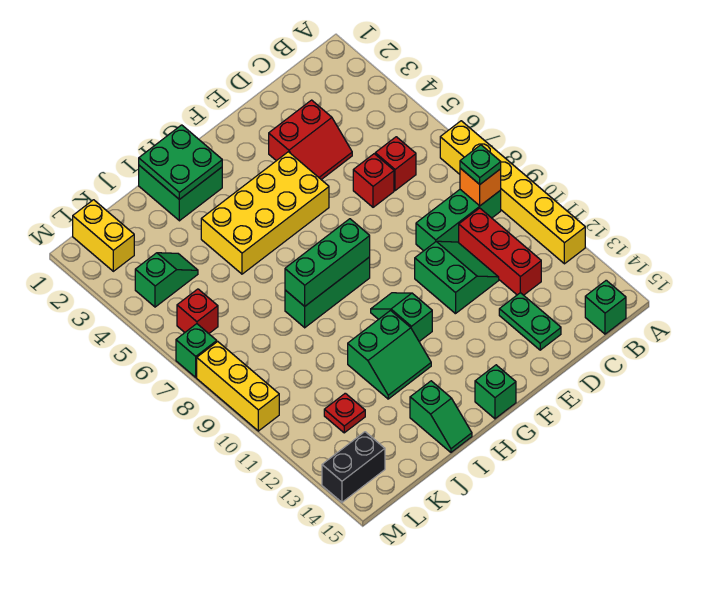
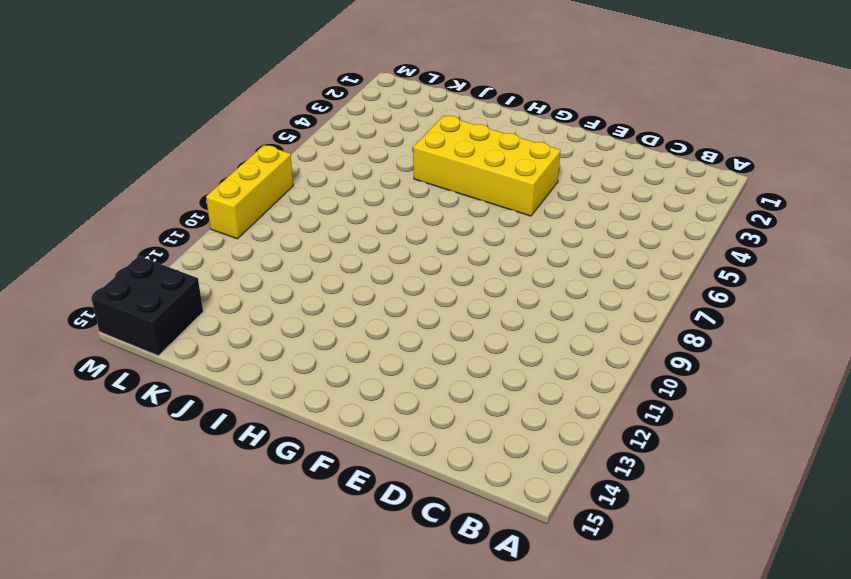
black brick L14:M15 level 1 -> black brick L14:M14 level 1
none -> yellow brick A7:A12 level 1
none -> green brick B9:D9 level 1
none -> green brick B15 level 1

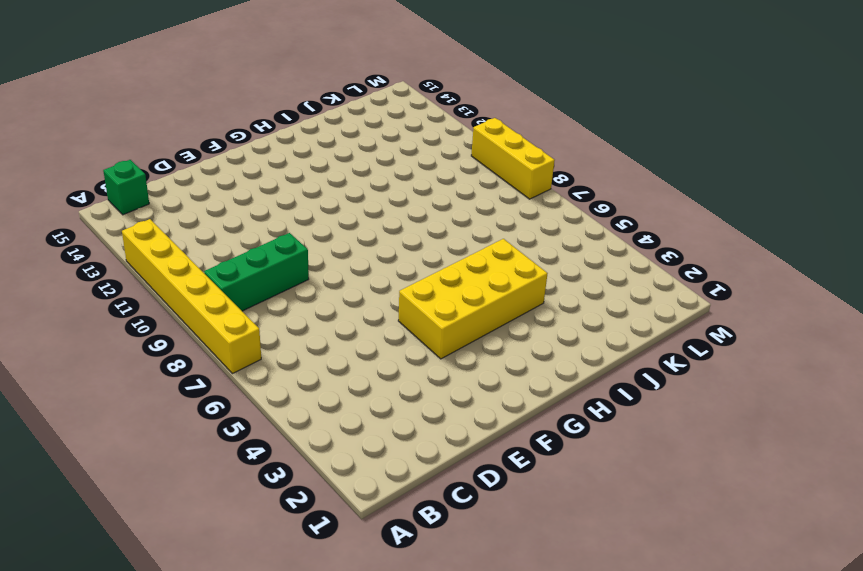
none -> red brick C6 level 1
none -> red brick C10:C12 level 1
none -> red slope D3:E4 level 1 top 3

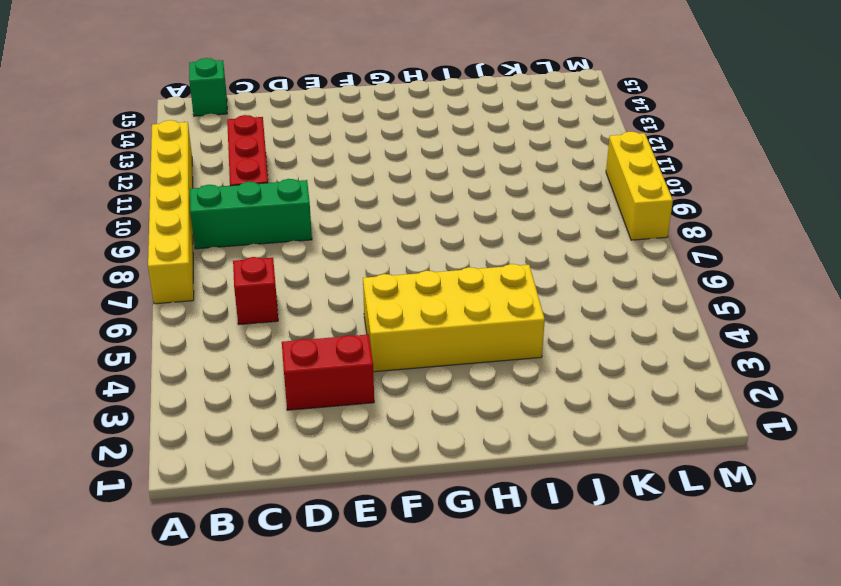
none -> red brick D6 level 1
none -> green slope D10:E11 level 1 top E
none -> green plate D13:D14 level 1

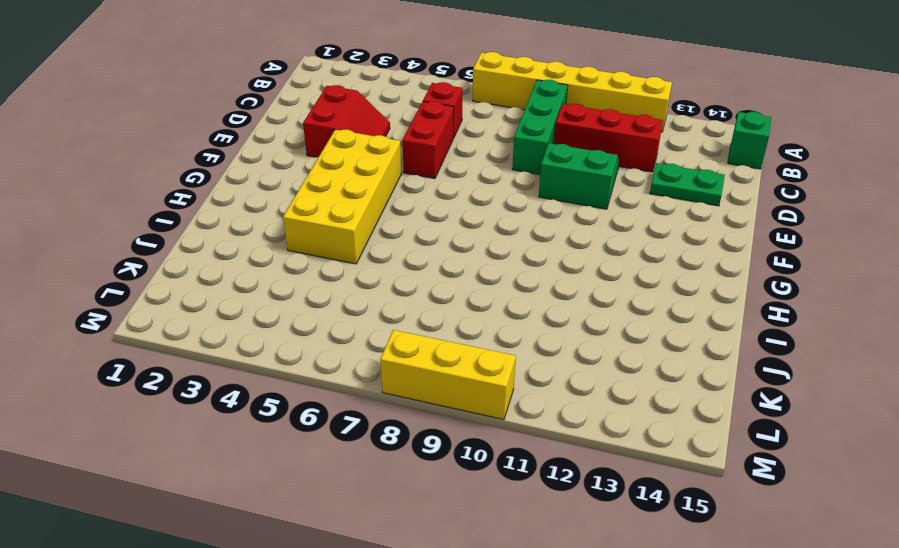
red brick D6:E6 level 1 -> red brick D6 level 1
none -> green brick G8:I8 level 1
none -> green slope G10:G11 level 1 top 11
none -> green brick G15 level 1

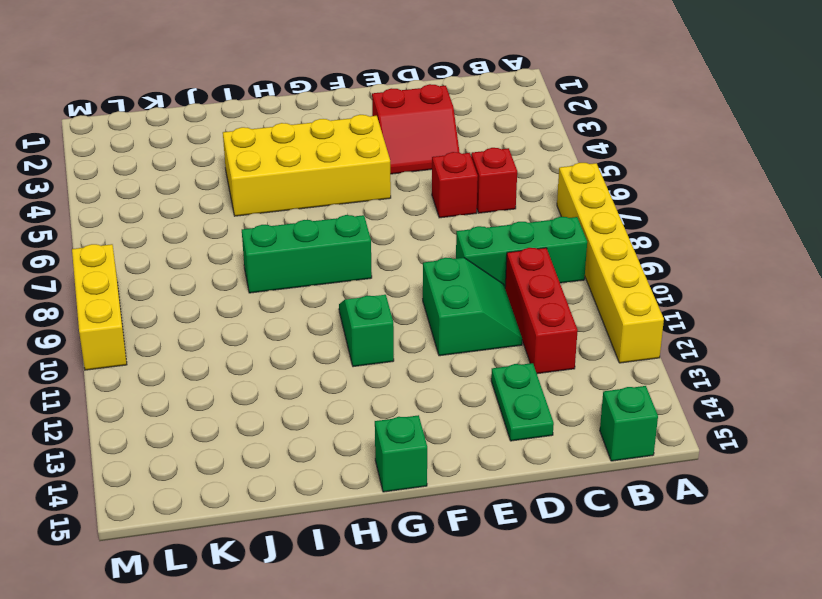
none -> green brick H1:I2 level 1
none -> green slope H11:I12 level 1 top 11
none -> green slope I14:I15 level 1 top 14

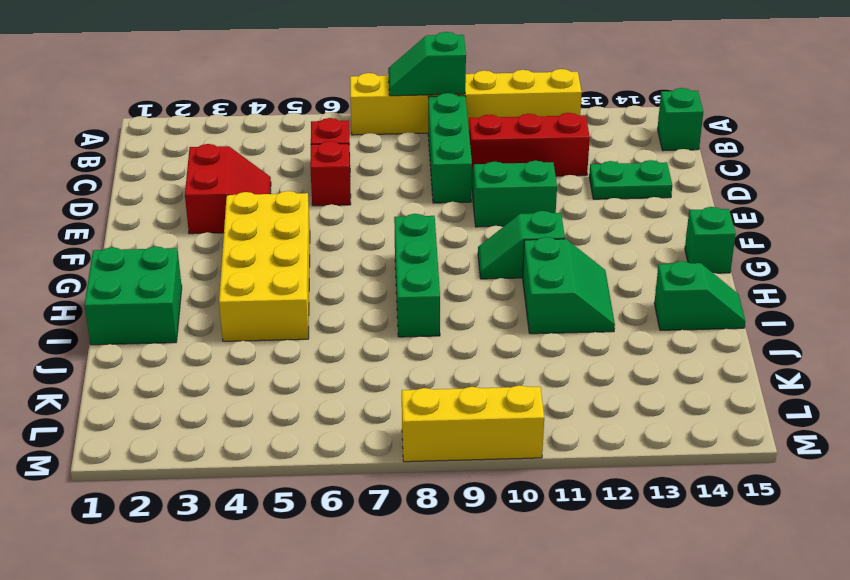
green slope A8:A9 level 2 top 9 -> green slope K4:L4 level 1 top L
none -> red plate K12 level 1
none -> yellow brick L1:L2 level 1
none -> red brick L6 level 1

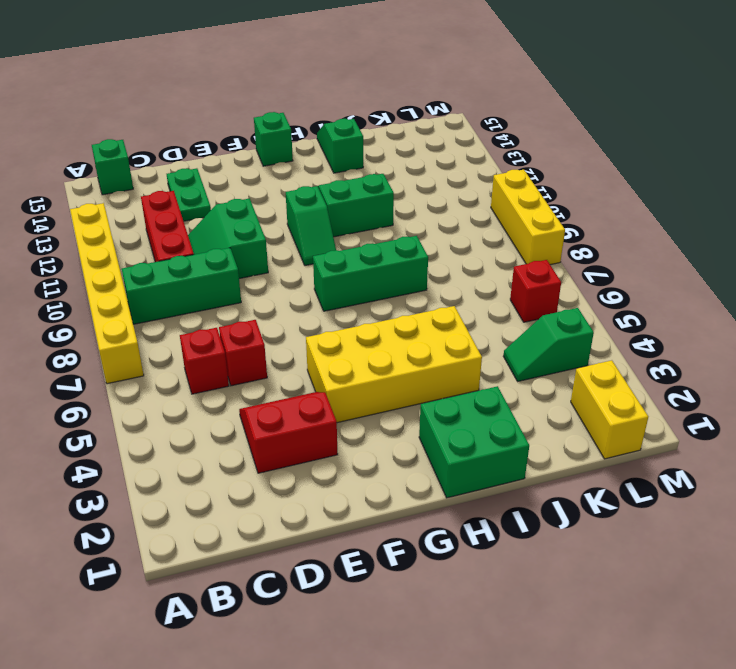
none -> red plate K12 level 1
none -> black brick L14:M14 level 1
none -> green brick M7 level 1

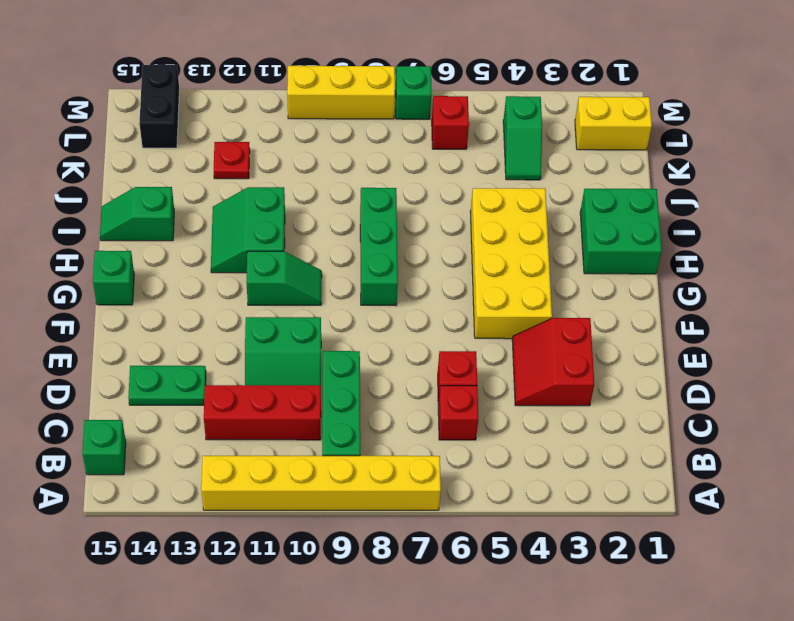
none -> orange brick B9 level 2
none -> green brick G8:I8 level 2
none -> green plate H1:I2 level 2

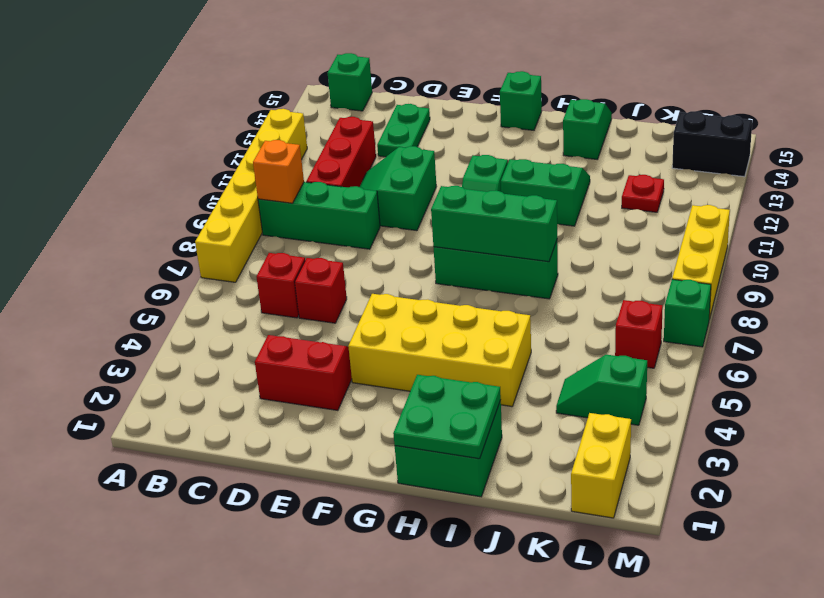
none -> green plate B9 level 3

